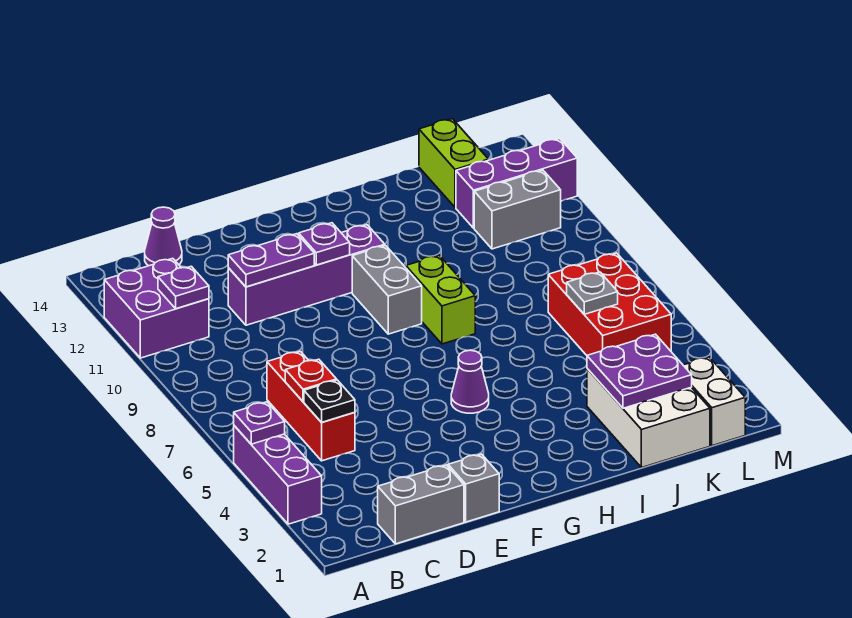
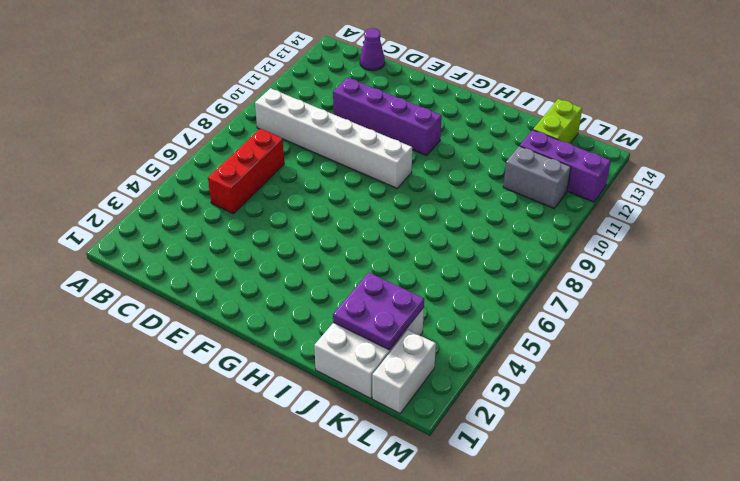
white brick B9:G9 level 1 -> grey brick G9:G10 level 1
none -> purple brick A3:A5 level 1
none -> purple brick A11:B12 level 1
none -> grey brick C1:D1 level 1

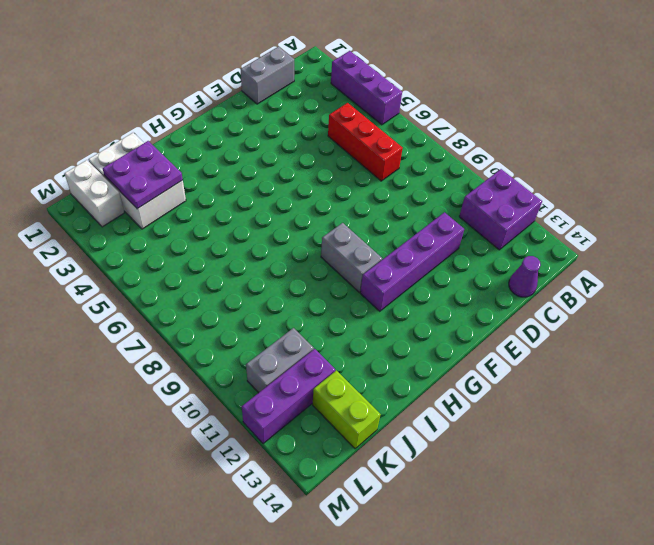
none -> grey brick E1 level 1
none -> purple cone G5 level 1
none -> lime brick H8:H9 level 1

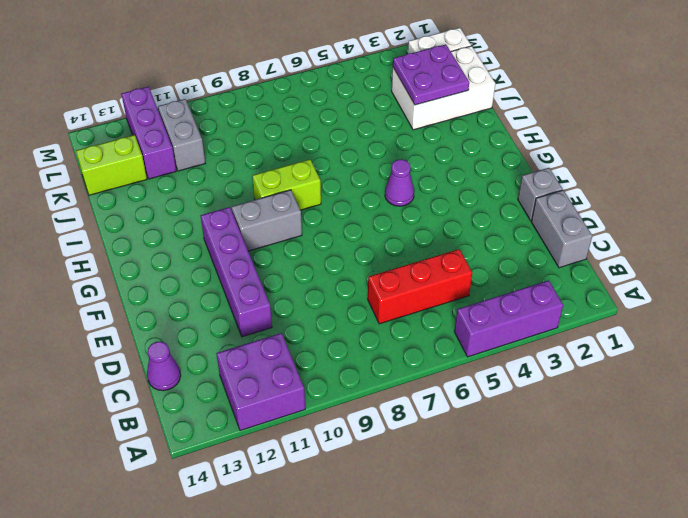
none -> red brick K5:L7 level 1
none -> purple plate A5 level 2
none -> purple plate B11 level 2

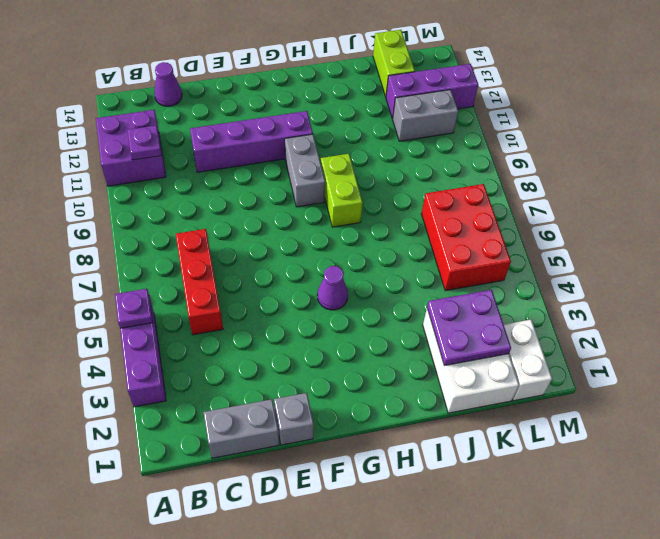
none -> black plate C5 level 2
none -> red plate C6 level 2
none -> purple plate D11:E11 level 2

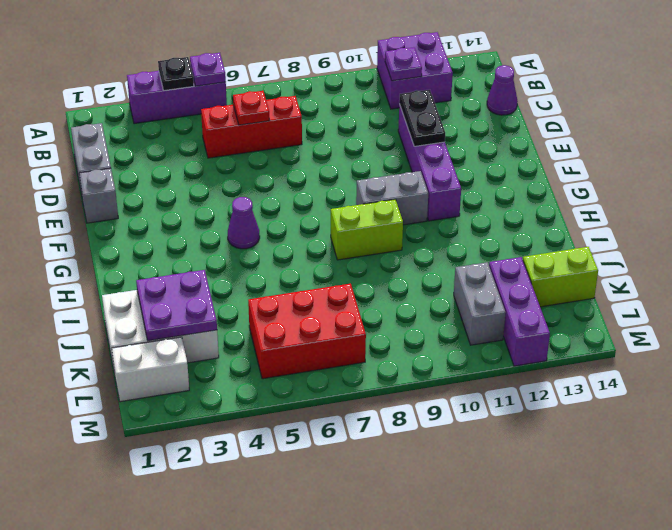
black plate A4 level 2 -> black plate C5 level 2
black plate D11:E11 level 2 -> purple plate D11:E11 level 2
none -> purple plate F11 level 2
none -> grey plate K6 level 2

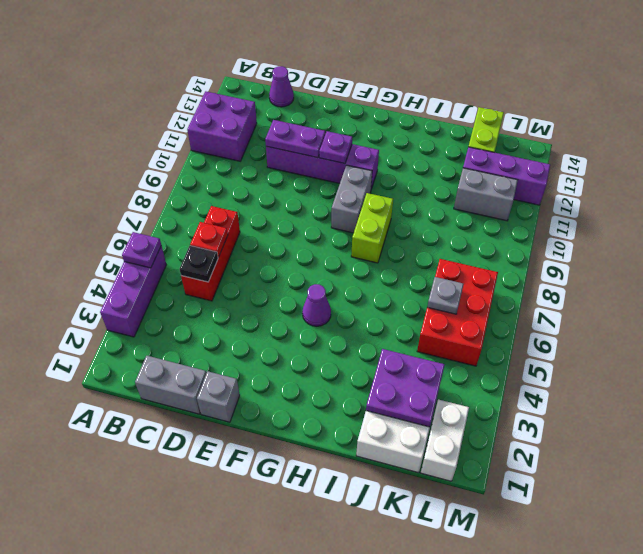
none -> purple plate B11 level 2

